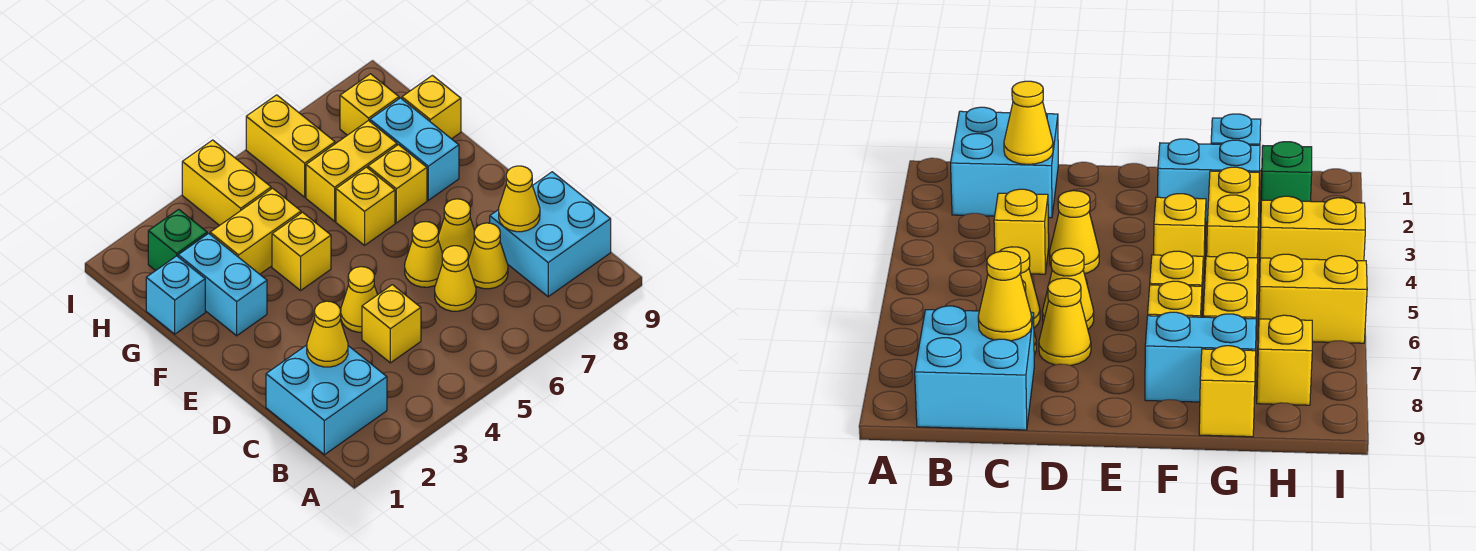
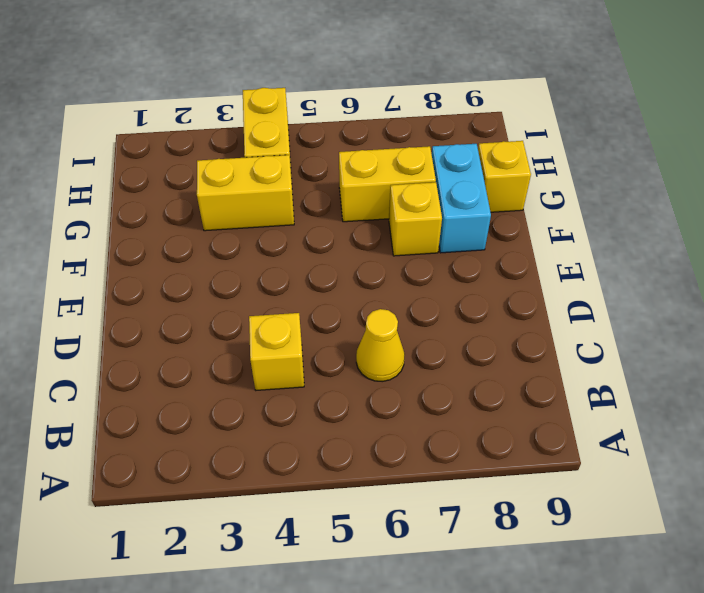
none -> cyan brick B1:C2 level 1
none -> cyan brick B8:C9 level 1
none -> yellow cone C7 level 1

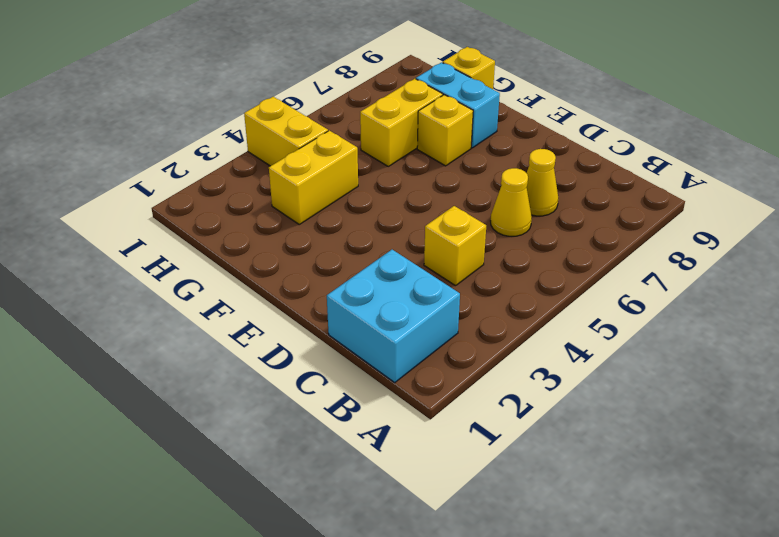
none -> cyan brick B8:C9 level 1
none -> yellow cone D4 level 1
none -> yellow cone D6 level 1

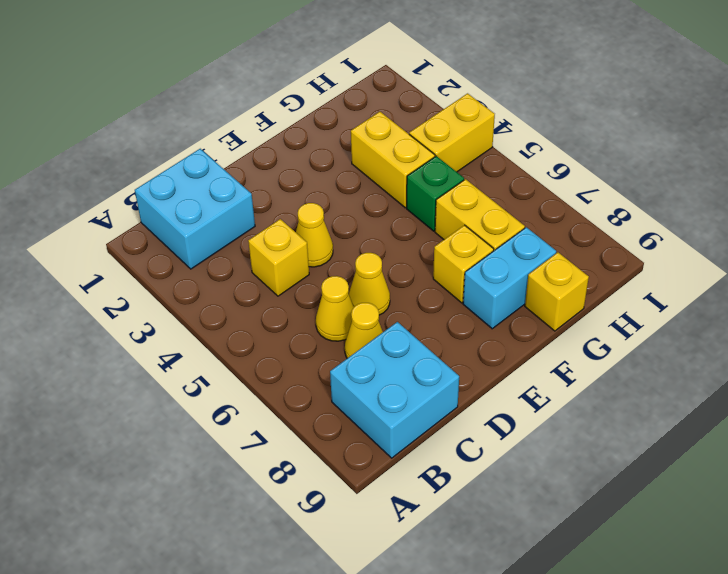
green brick G5 level 1 -> green brick H2 level 1
none -> yellow cone D7 level 1
none -> cyan brick F2:G2 level 1
none -> yellow brick F4 level 1

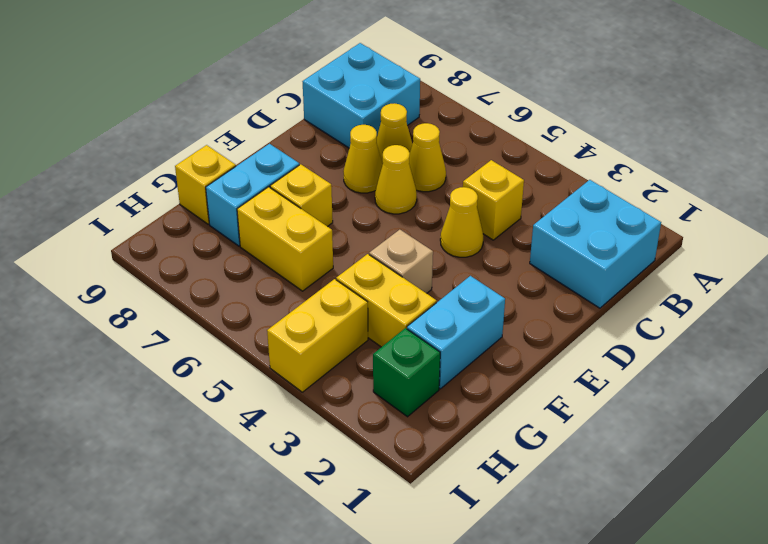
tan brick F4 level 1 -> yellow brick F4 level 1
none -> yellow brick F6 level 1
none -> cyan brick G1 level 1
none -> yellow brick H6:I6 level 1

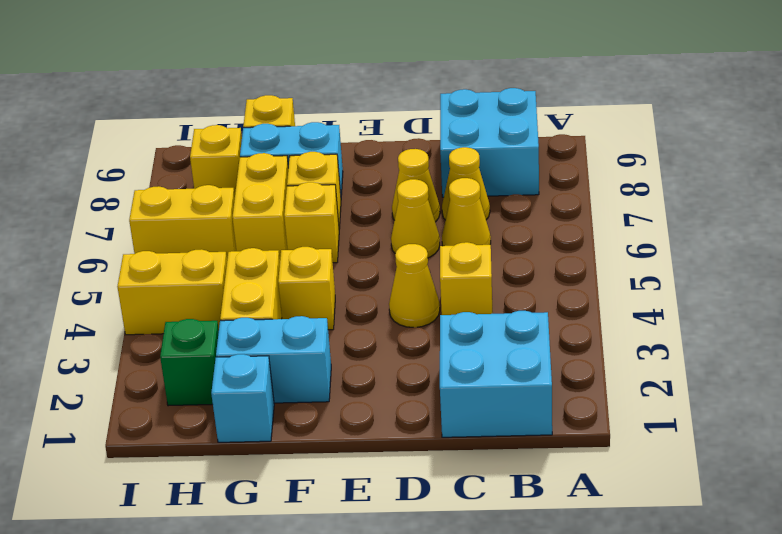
none -> yellow cone C2 level 2
none -> yellow cone C8 level 2

